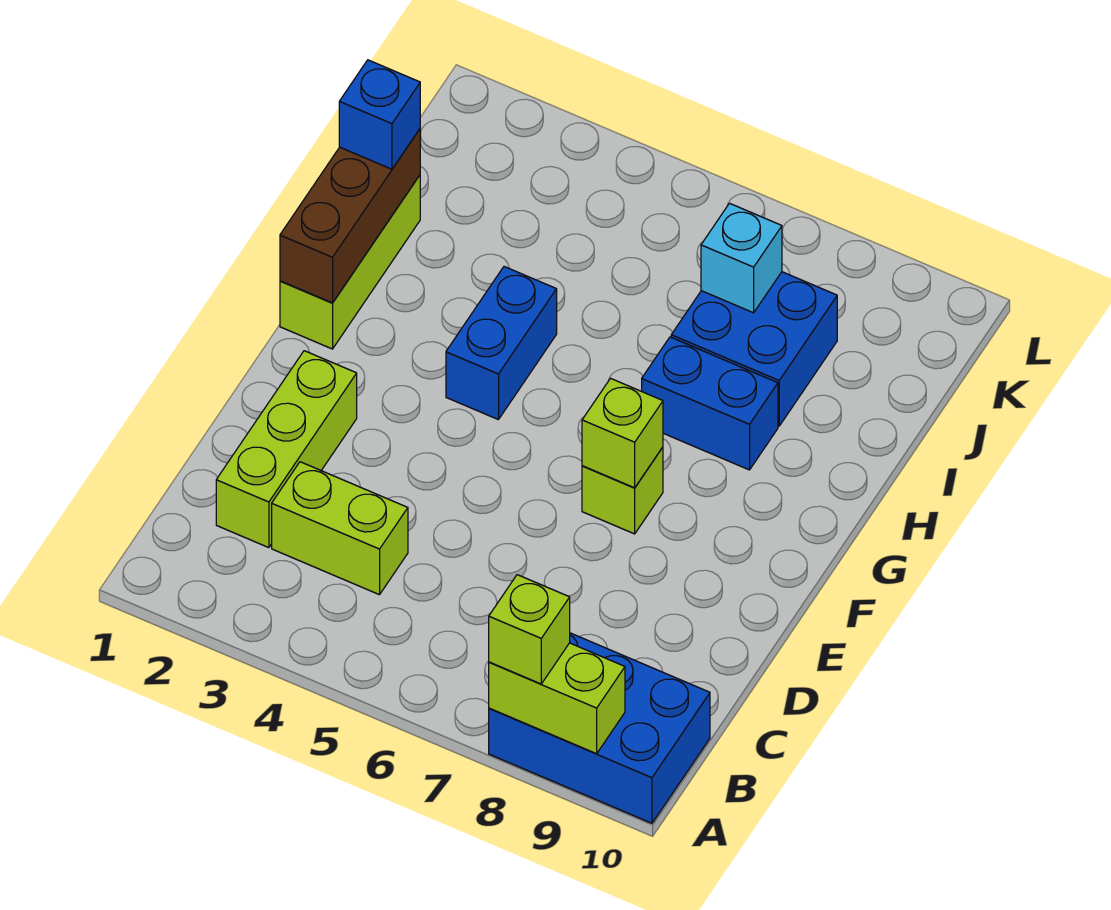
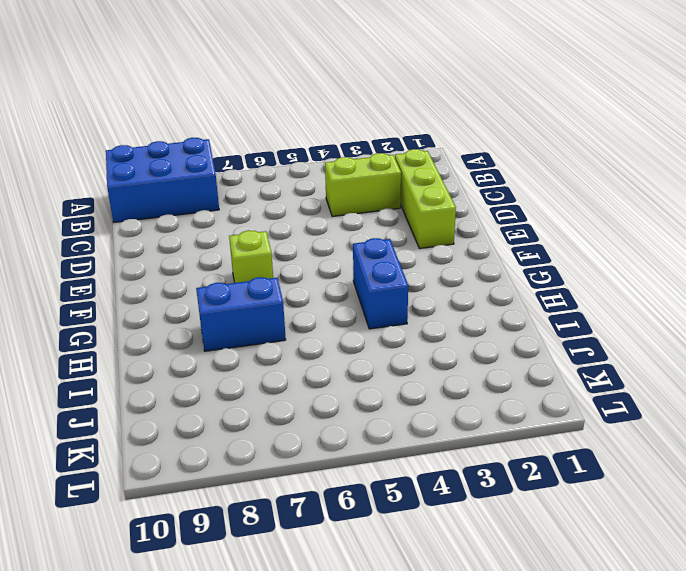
none -> lime brick G1:I1 level 1
none -> blue brick I7:J8 level 1
none -> lime brick A8:A9 level 2

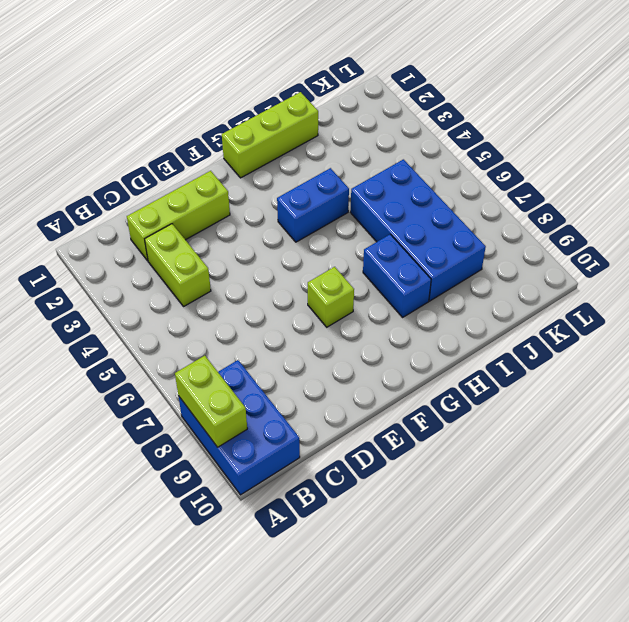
blue brick I5:J8 level 1 -> blue brick I7:J8 level 1
none -> lime brick F7 level 2
none -> brown brick G1:I1 level 2
none -> cyan brick J7 level 2

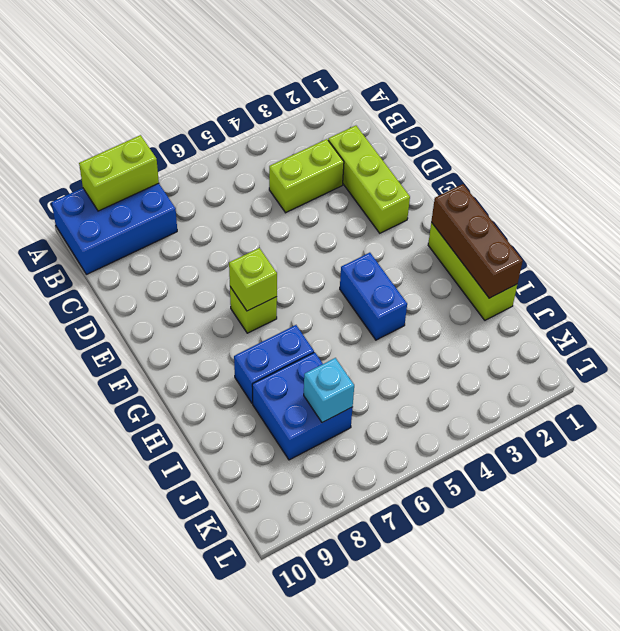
none -> lime brick A8 level 3
none -> blue brick I1 level 3

